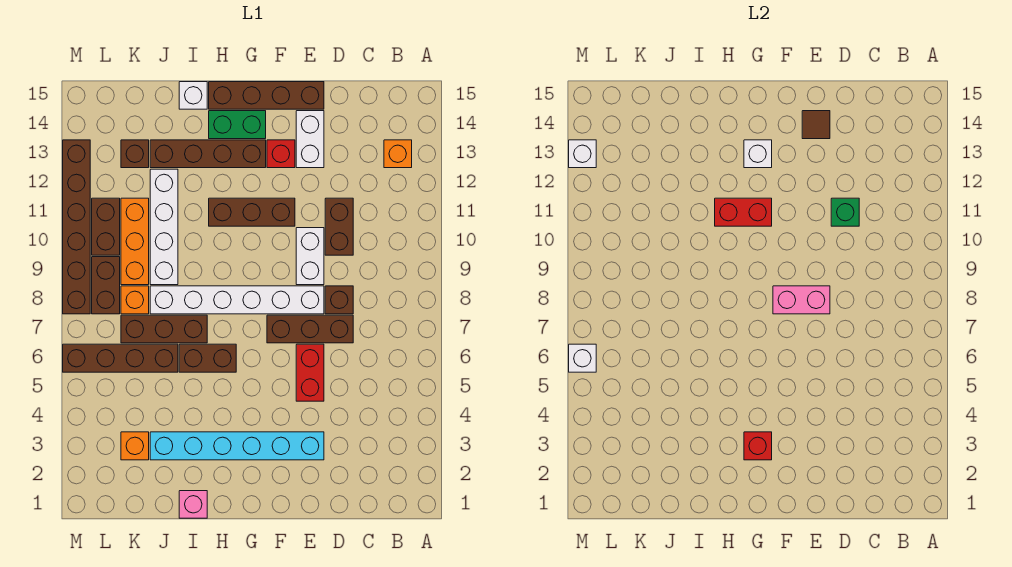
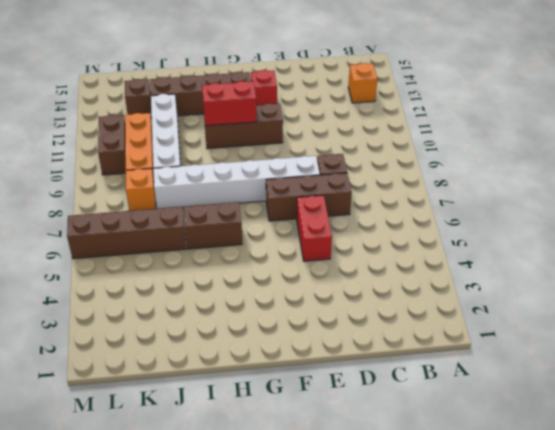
none -> brown brick D10:D11 level 1
none -> cyan brick E3:J3 level 1
none -> white brick E9:E10 level 1
none -> white brick E13:E14 level 1

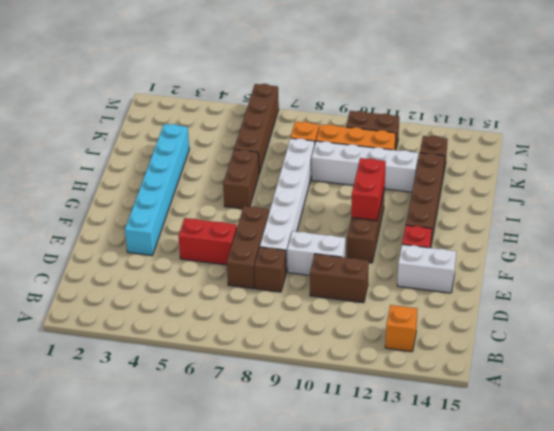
none -> brown brick E15:H15 level 1
none -> green brick G14:H14 level 1
none -> pink brick I1 level 1
none -> brown brick I7:K7 level 1

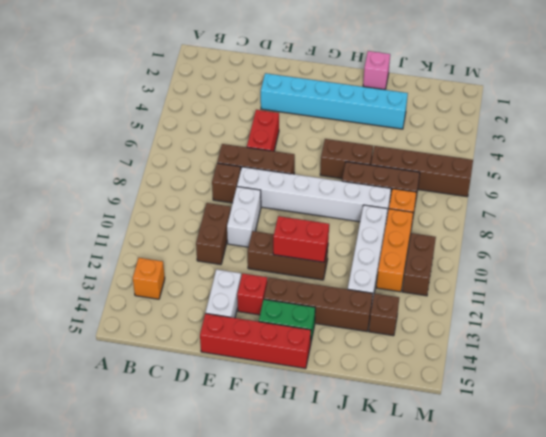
red brick E15:H15 level 1 -> brown brick E15:H15 level 1
none -> white brick I15 level 1
none -> orange brick K3 level 1
none -> brown brick L8:L9 level 1
none -> brown brick M8:M13 level 1

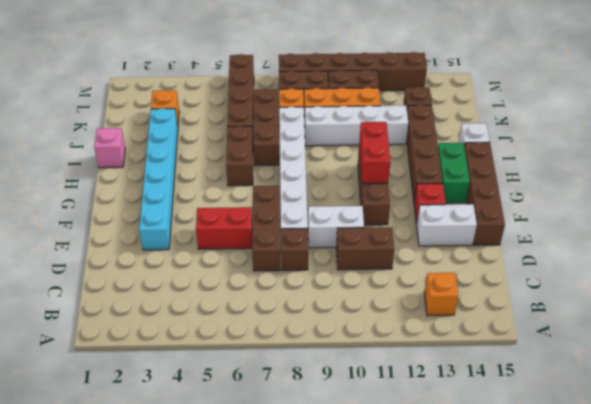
none -> green brick D11 level 2
none -> pink brick E8:F8 level 2
none -> brown tile E14 level 2
none -> red brick G3 level 2

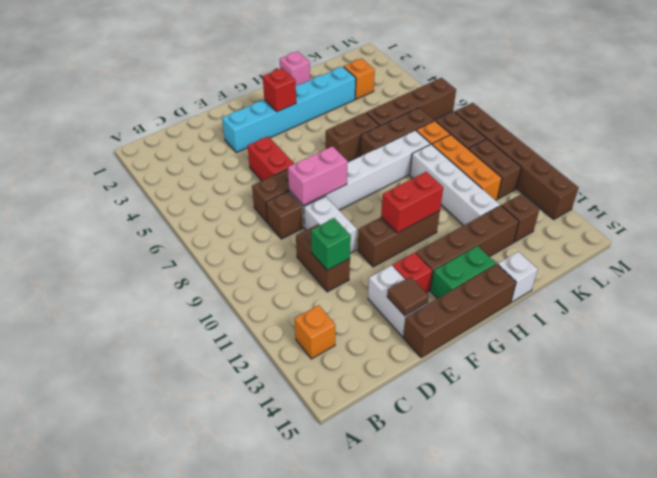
none -> white brick G13 level 2
none -> white brick M6 level 2
none -> white brick M13 level 2

